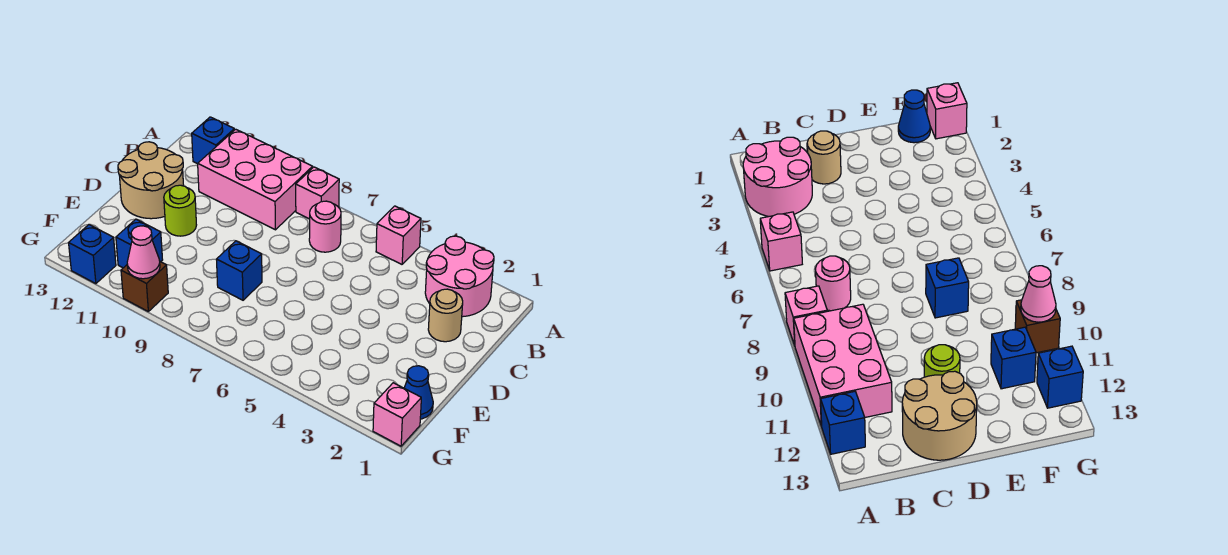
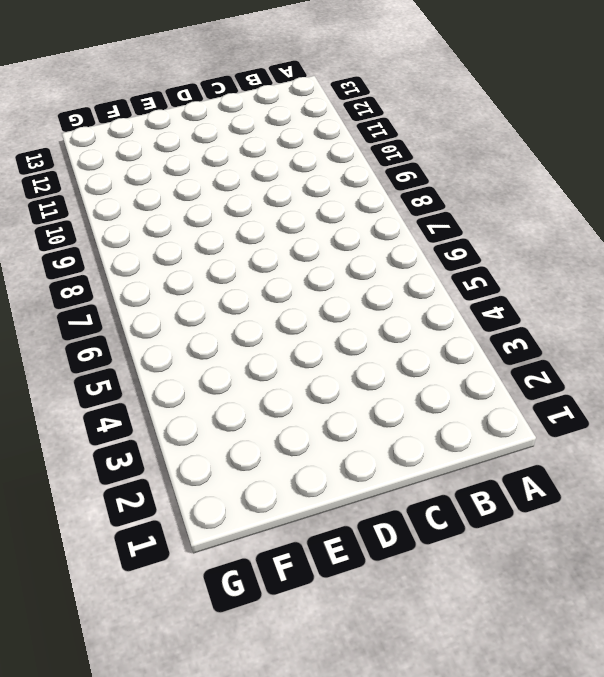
none -> pink round brick A2:B3 level 1
none -> pink brick A5 level 1
none -> pink brick A8 level 1

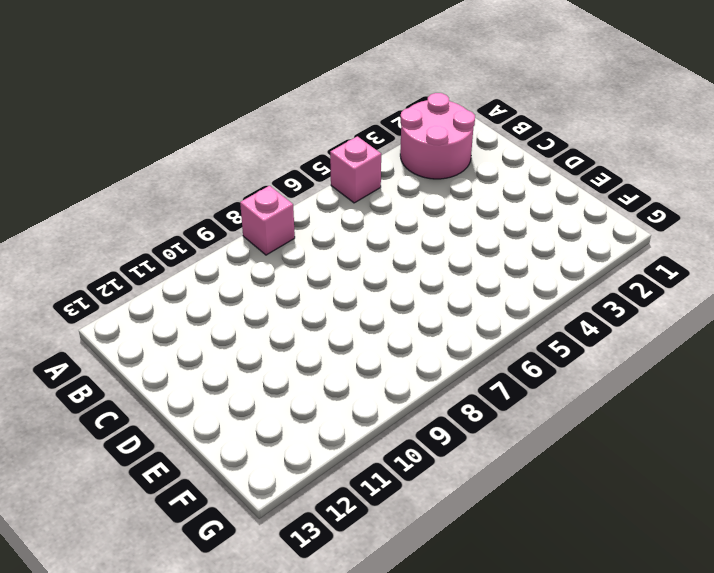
none -> pink brick A9:B11 level 1
none -> blue brick A12 level 1
none -> pink round brick B7 level 1

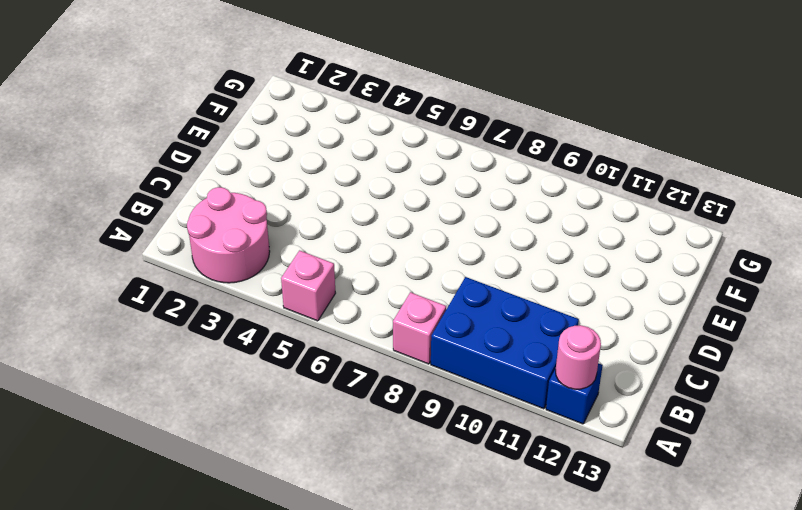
blue brick A9:B11 level 1 -> pink brick A9:B11 level 1
pink round brick A12 level 2 -> pink round brick B7 level 1
none -> tan round brick C2 level 1
none -> tan round brick C12:D13 level 1
none -> lime round brick D11 level 1

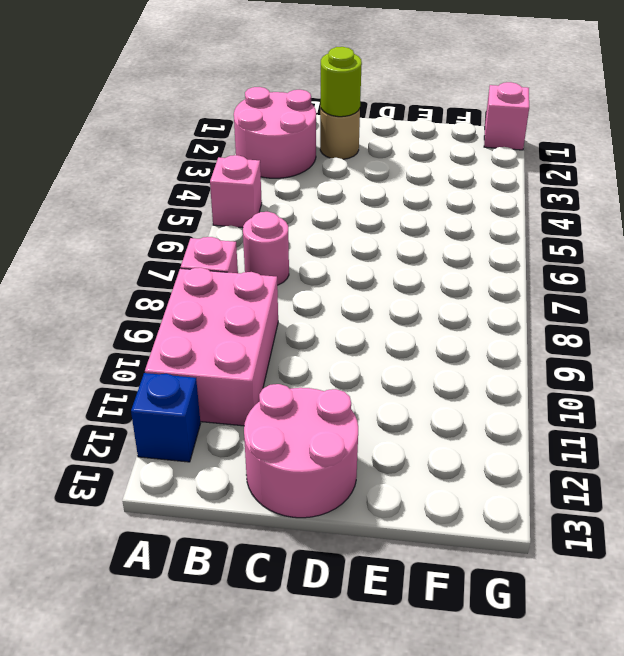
lime round brick C2 level 2 -> lime round brick D11 level 1
pink round brick C12:D13 level 1 -> tan round brick C12:D13 level 1
none -> blue brick E8 level 1
none -> blue cone F1 level 1
none -> blue brick F11 level 1

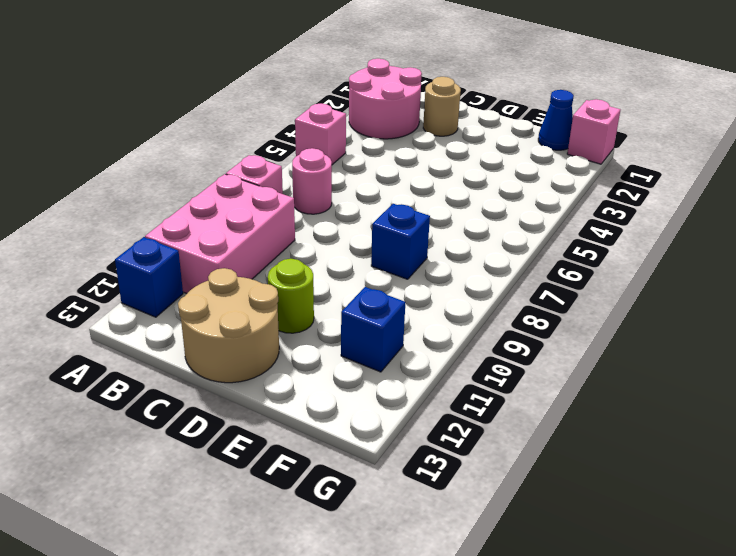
none -> brown brick G10 level 1
none -> blue brick G12 level 1
none -> pink cone G10 level 2

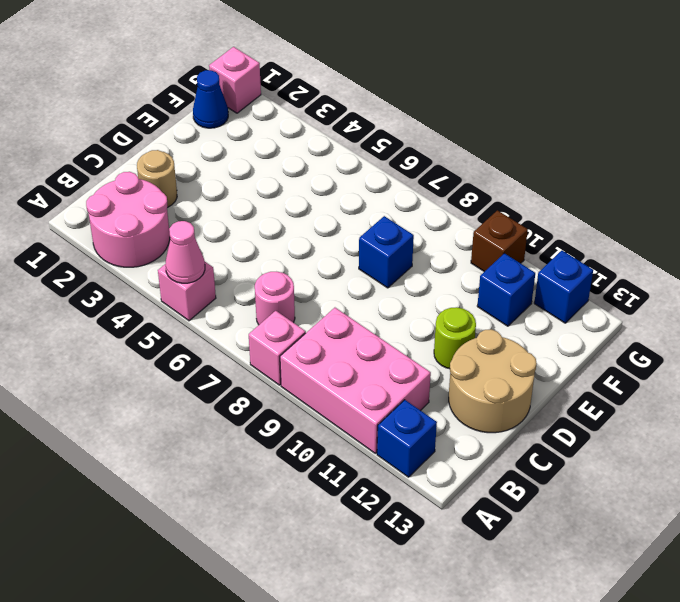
pink cone A5 level 2 -> pink cone G10 level 2

